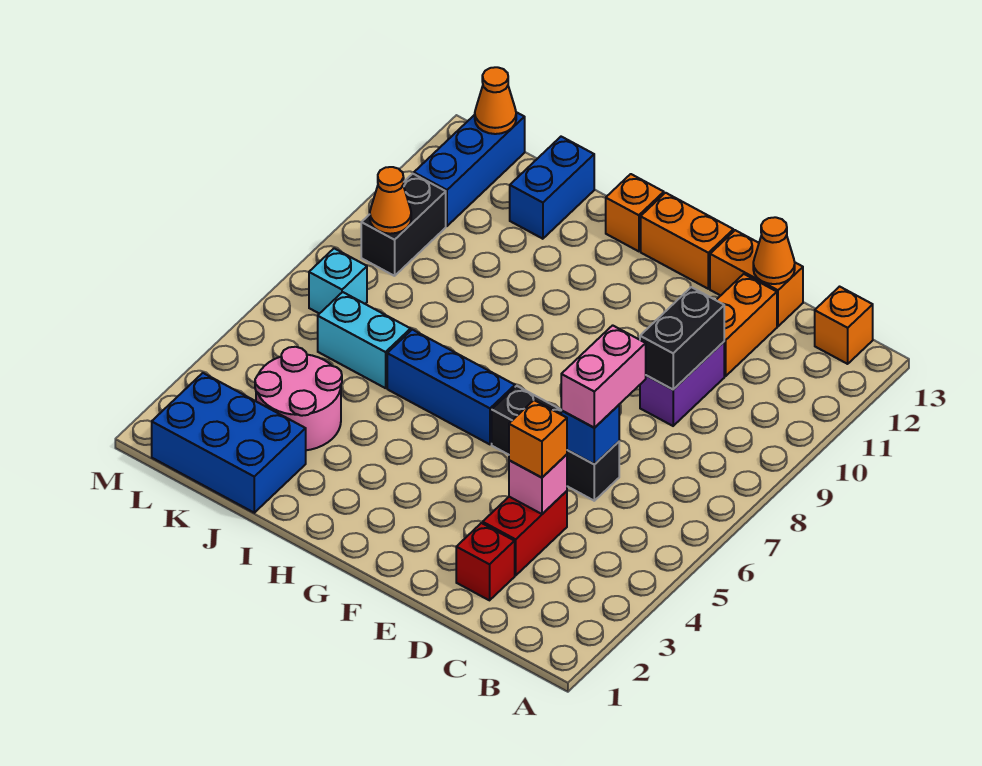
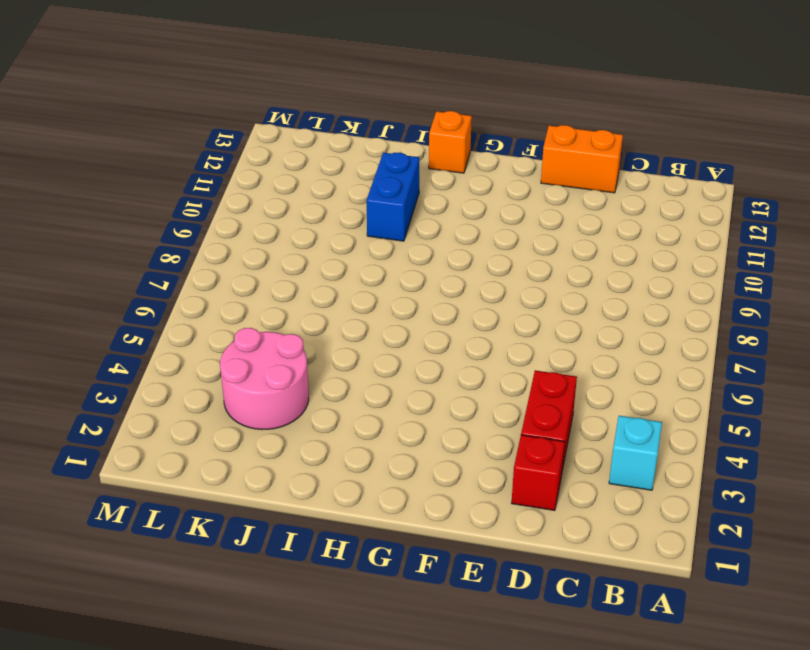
cyan brick B3 level 1 -> cyan brick L7 level 1
blue brick I10:I11 level 1 -> blue brick J12:J13 level 1
none -> orange brick B13 level 1
none -> black brick D6:F6 level 1
none -> purple brick D9:D10 level 1

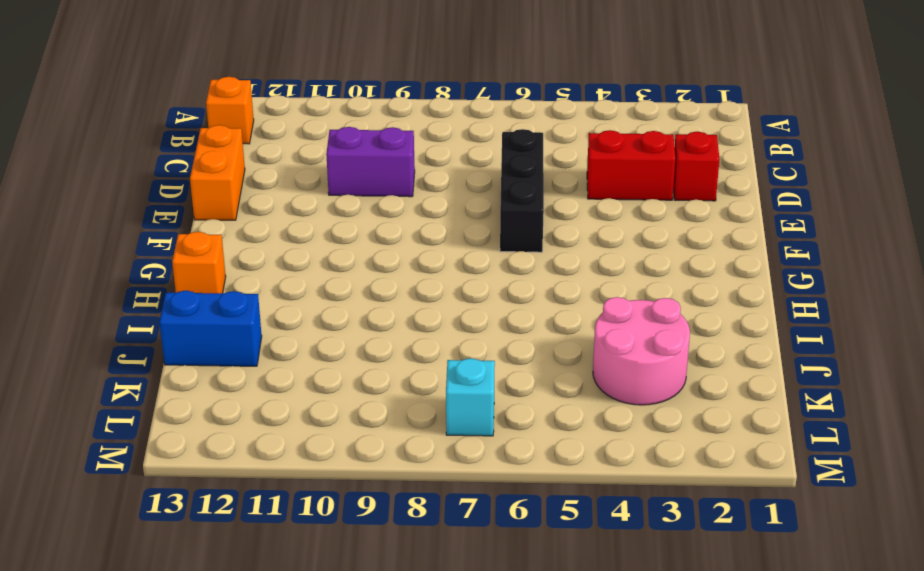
none -> orange brick D11:D12 level 1
none -> orange brick F13:G13 level 1
none -> blue brick G6:I6 level 1

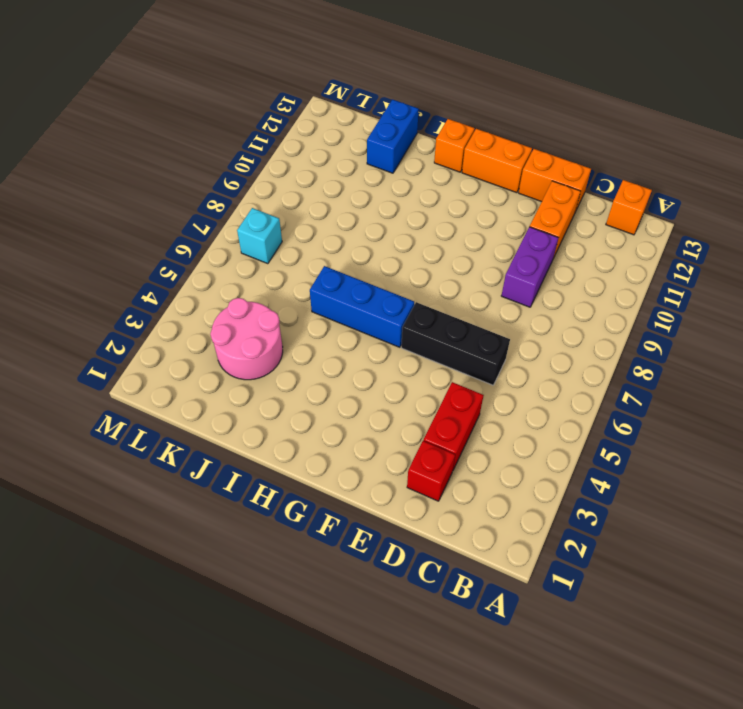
none -> blue brick J1:L2 level 1
none -> cyan brick J6:K6 level 1
none -> black brick L9:L10 level 1

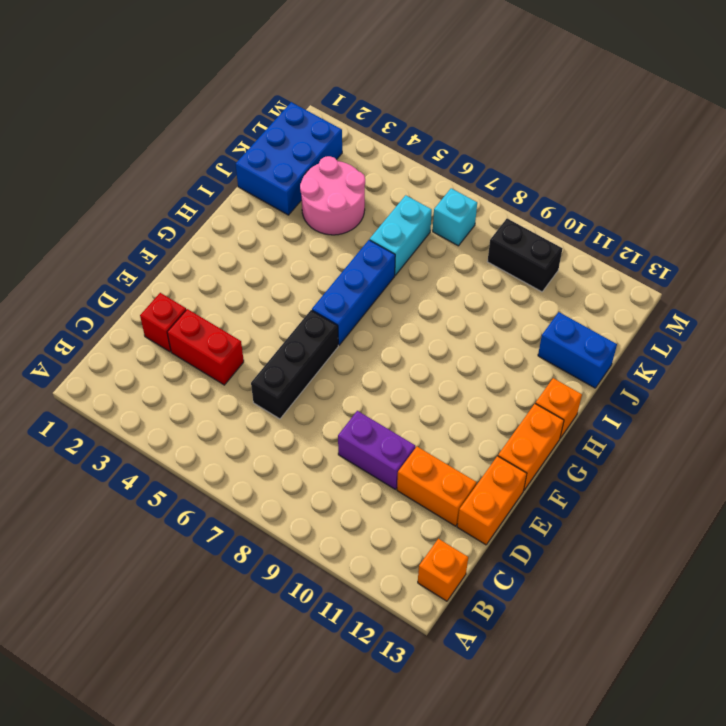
none -> blue brick L11:L13 level 1
none -> pink brick D4 level 2
none -> blue brick D6 level 2

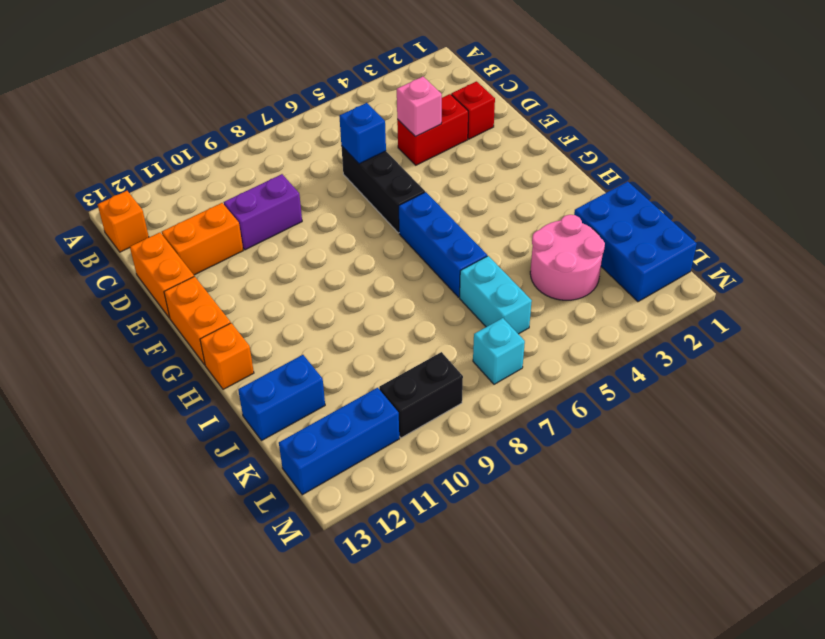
none -> black brick D9:D10 level 2
none -> orange cone D13 level 2
none -> orange cone L9 level 2

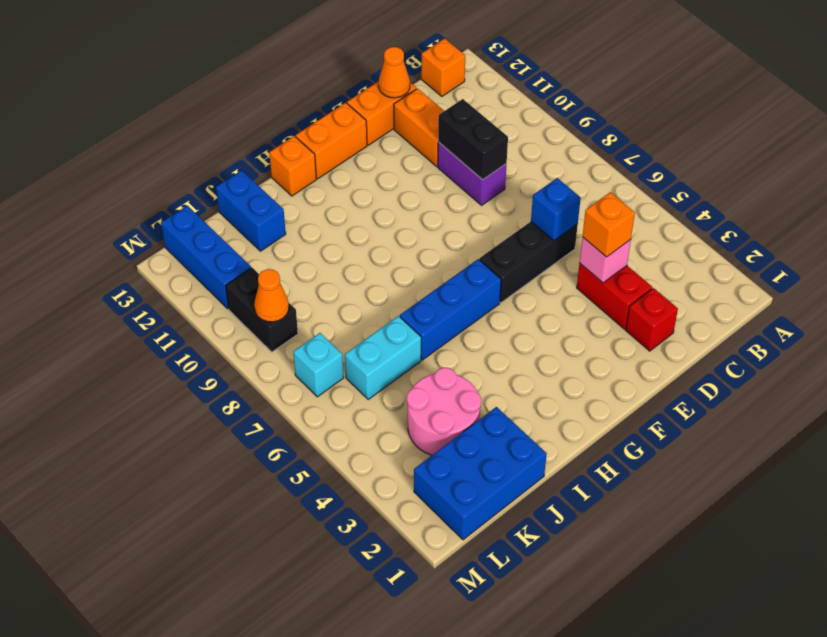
none -> orange cone L13 level 2
none -> pink brick D6:D7 level 3

